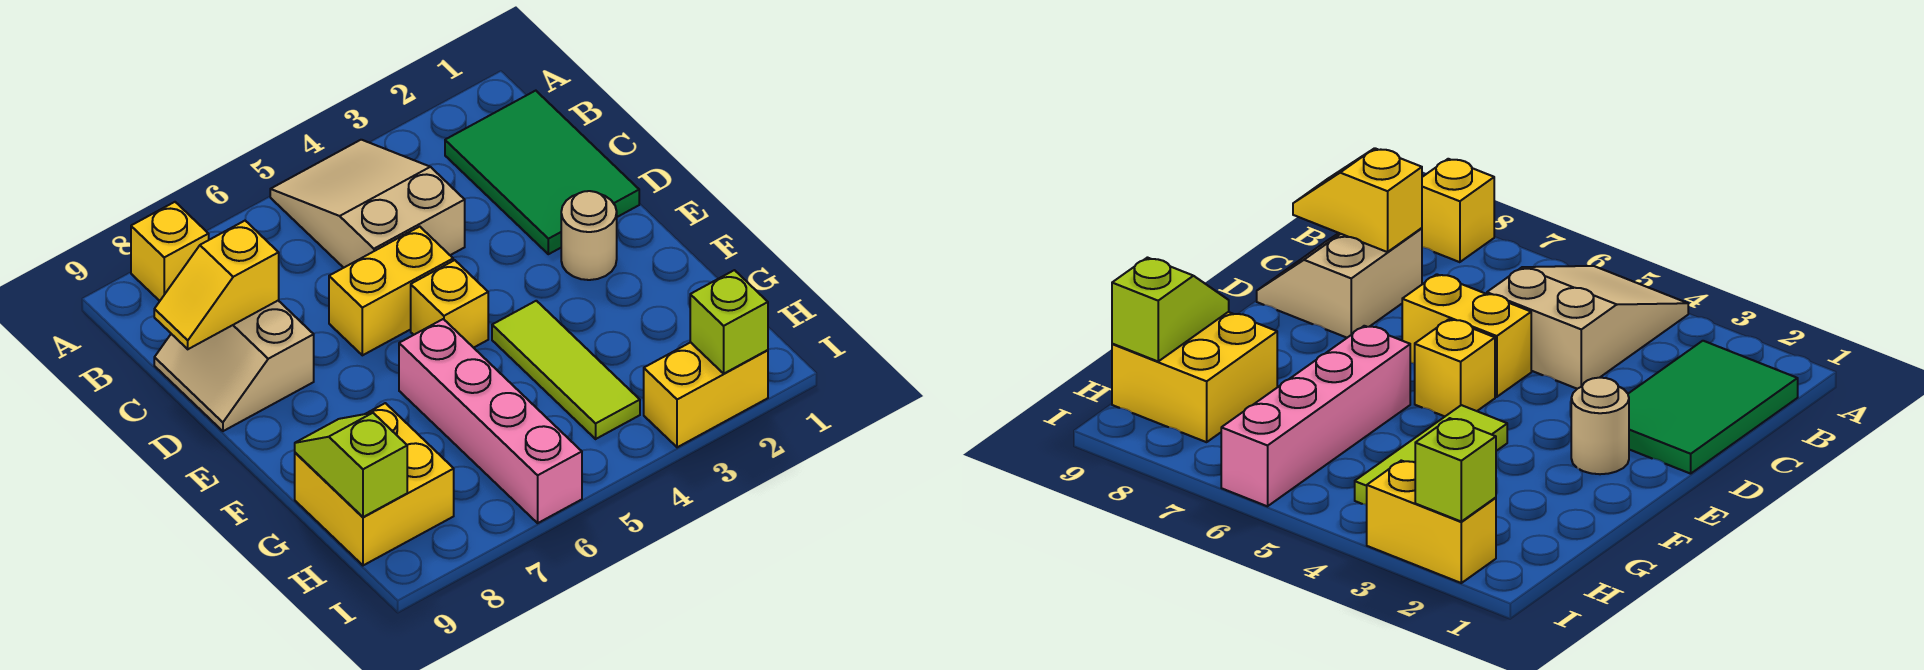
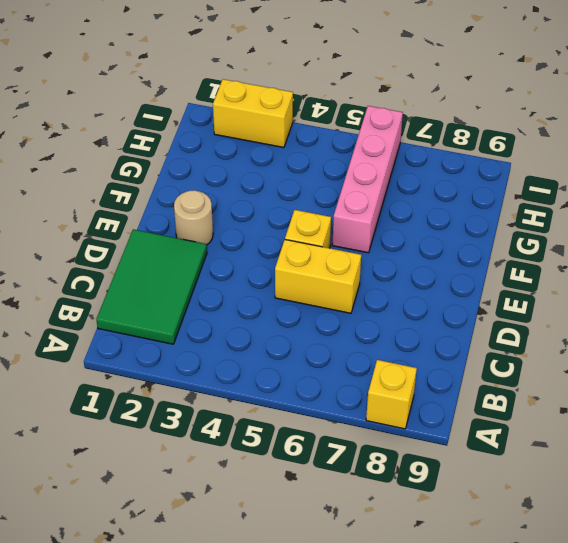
none -> tan slope A4:C5 level 1 top C
none -> tan slope C8:D9 level 1 top 8
none -> lime tile F4:H4 level 1

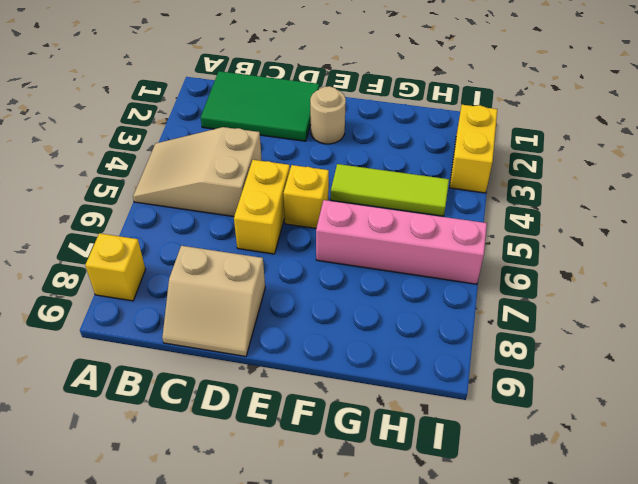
none -> yellow brick G8:H9 level 1
none -> yellow slope C8:C9 level 2 top 8
none -> lime slope G9:H9 level 2 top H

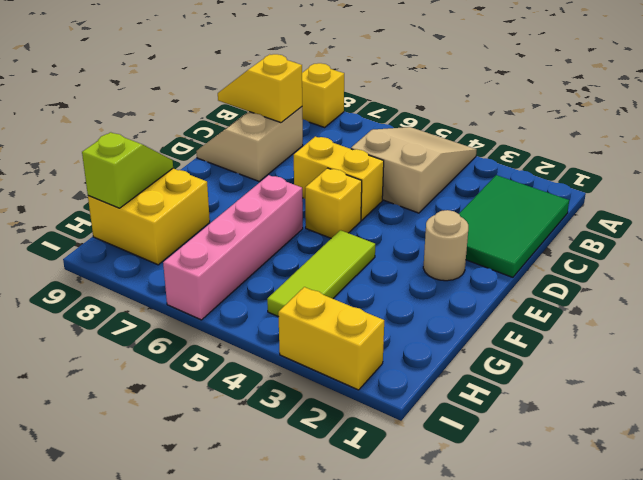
none -> lime brick I2 level 2

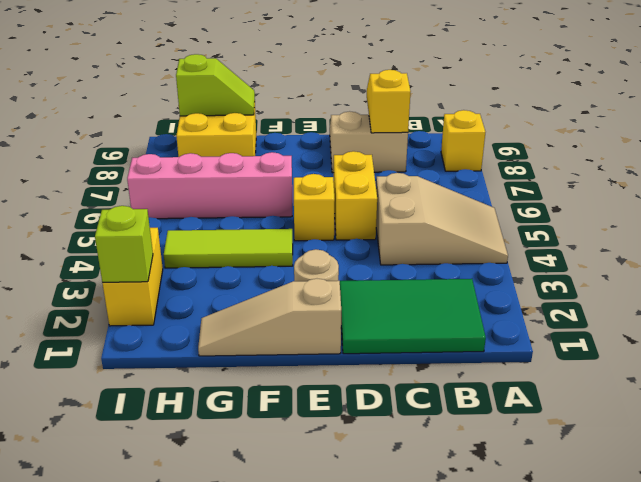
tan slope E1:G1 level 1 top E -> none

